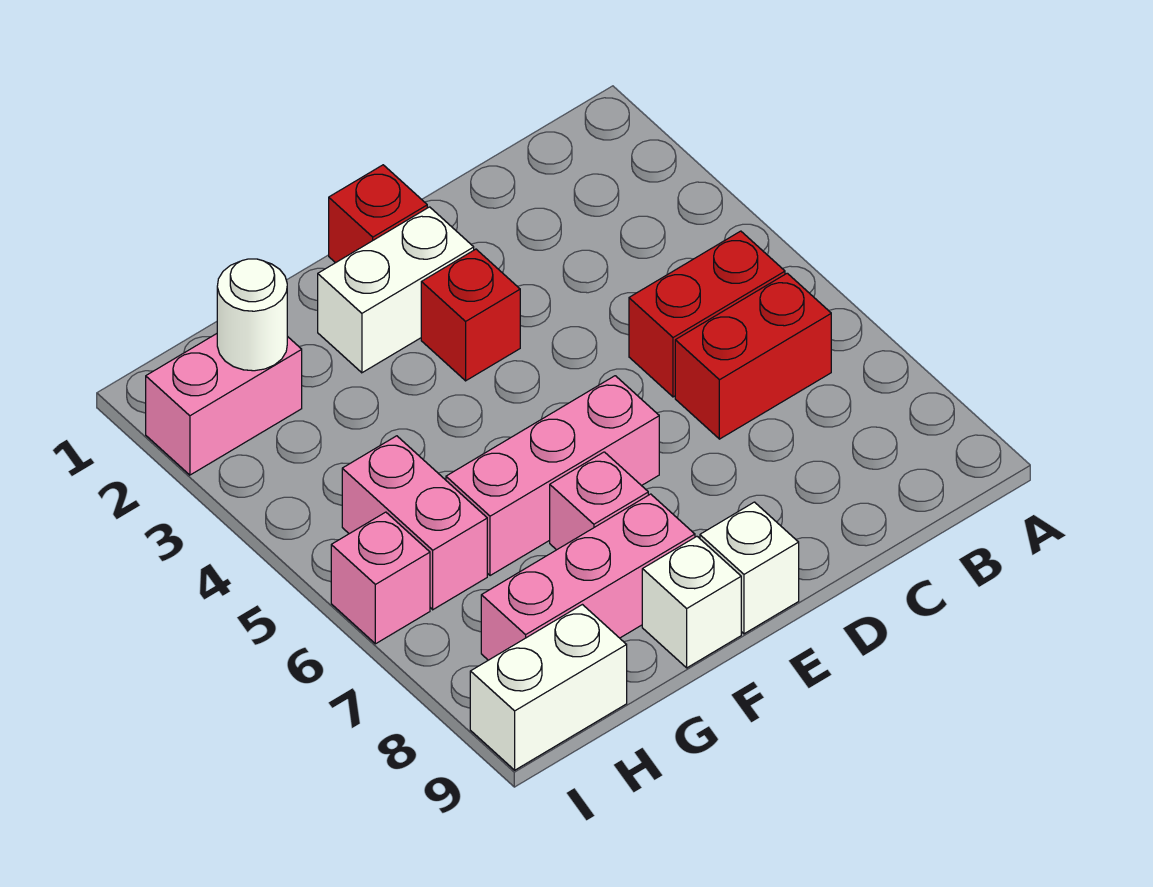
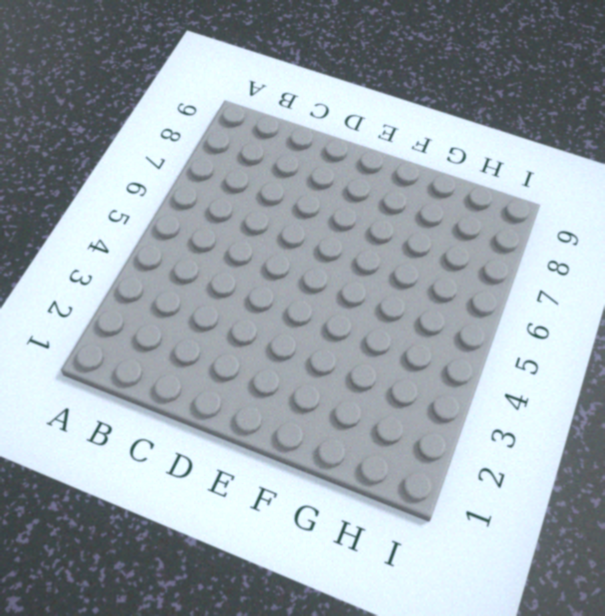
none -> red brick B5:C5 level 1
none -> red brick B6:C6 level 1
none -> red brick E1 level 1

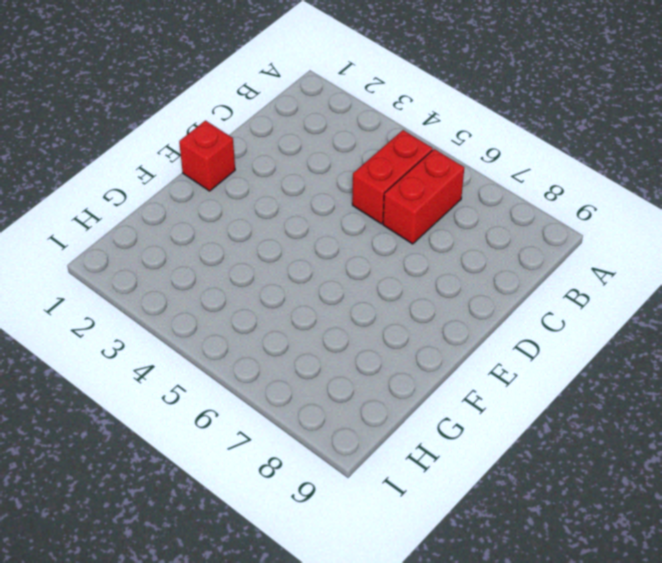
none -> white brick E2:F2 level 1
none -> red brick E3 level 1
none -> pink brick E6:G6 level 1

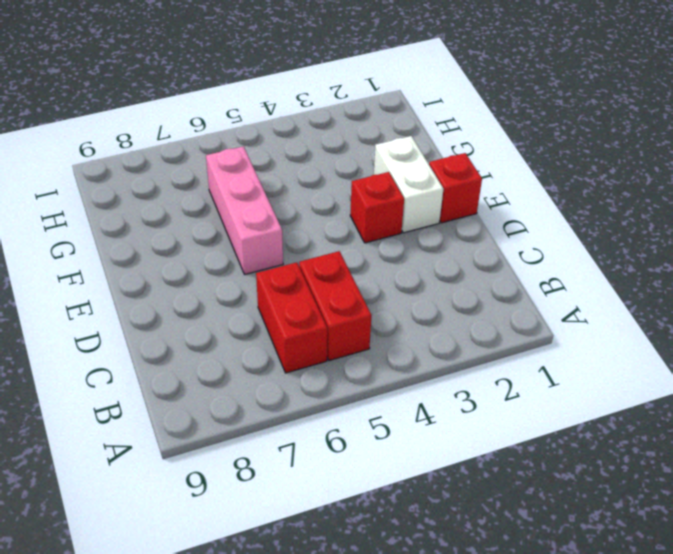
none -> white brick E9 level 1
none -> pink brick F7 level 1
none -> pink brick F8:H8 level 1

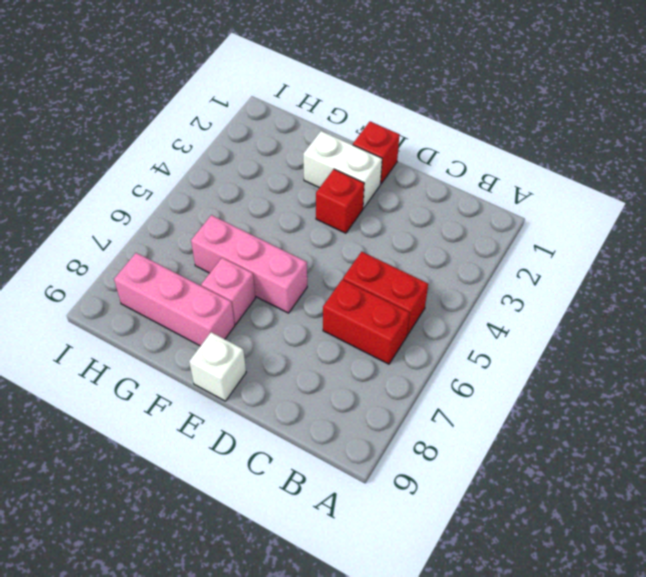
none -> white brick F9 level 1
none -> pink brick H2:I2 level 1
none -> pink brick H5:H6 level 1

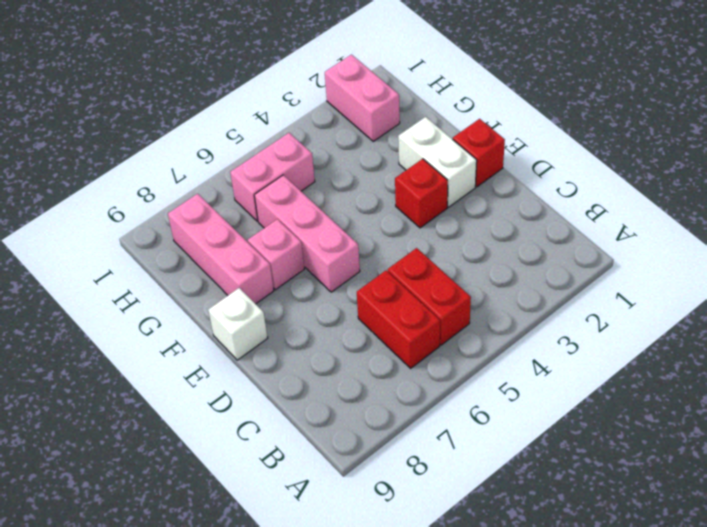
none -> white brick F9 level 1
none -> white brick H9:I9 level 1
none -> pink brick I6 level 1

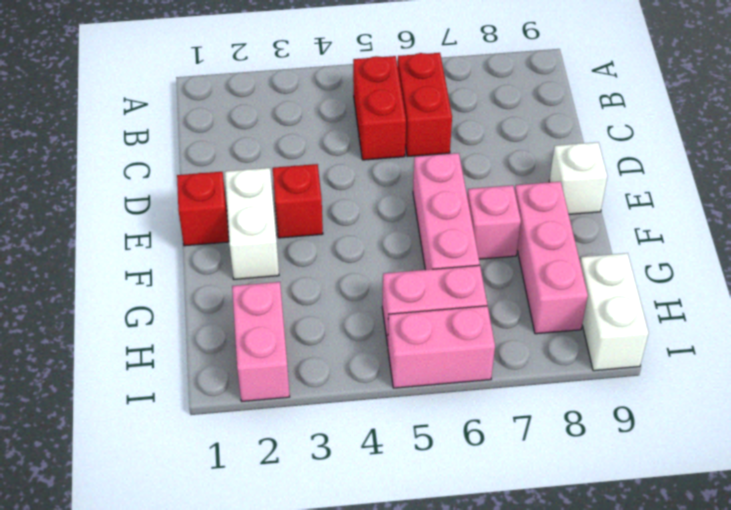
pink brick I5:I6 level 1 -> pink brick I6 level 1
none -> white brick F9 level 1
none -> white round brick H2 level 2

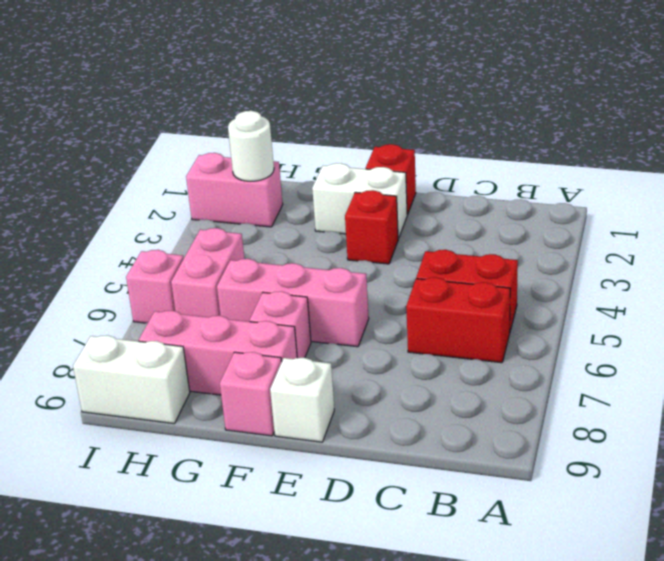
pink brick F9 level 1 -> white brick F9 level 1

